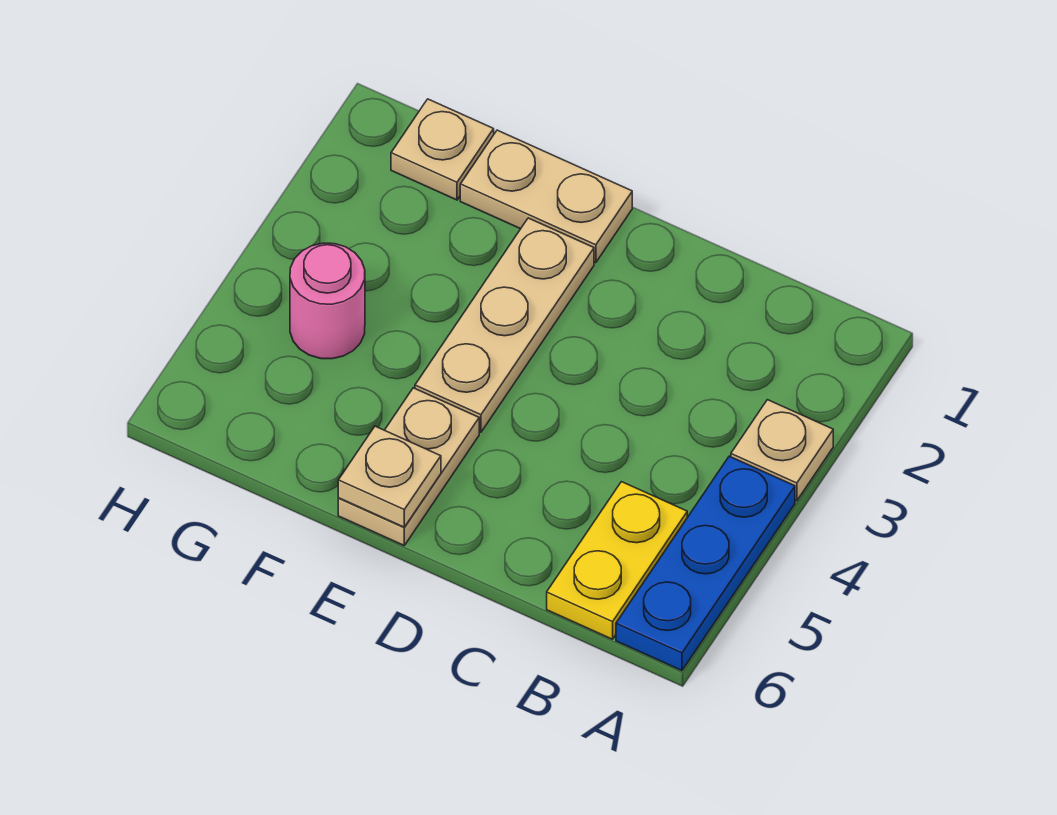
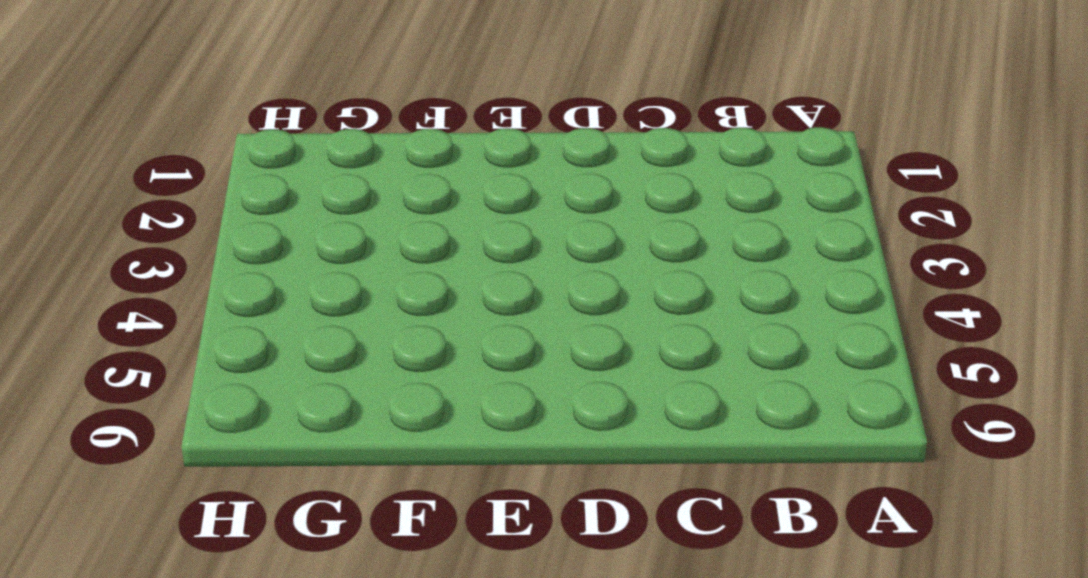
none -> tan plate A3 level 1
none -> blue plate A4:A6 level 1

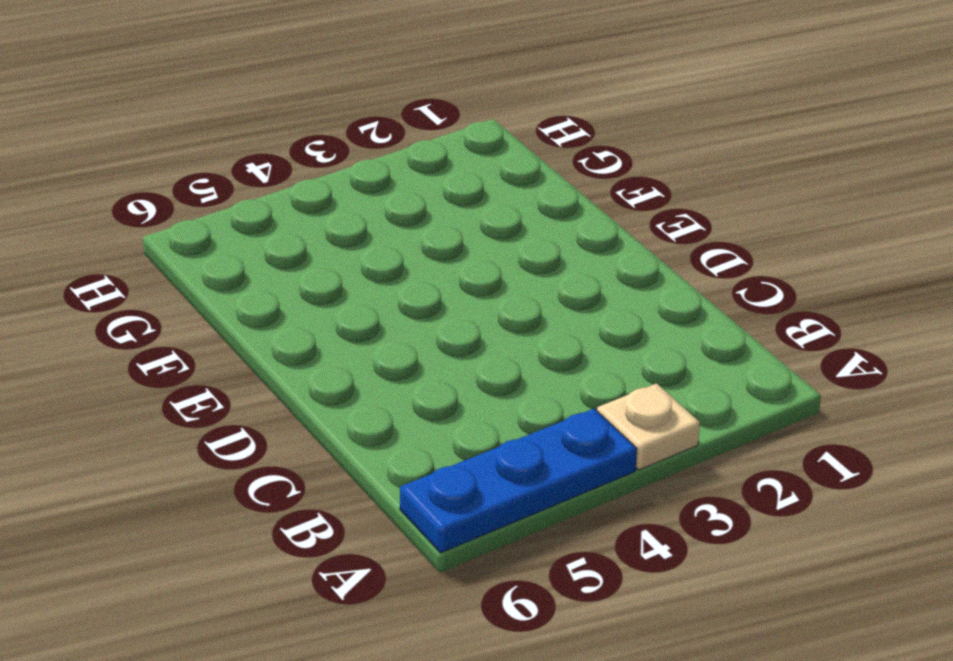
none -> yellow plate B5:B6 level 1
none -> tan plate E1:F1 level 1

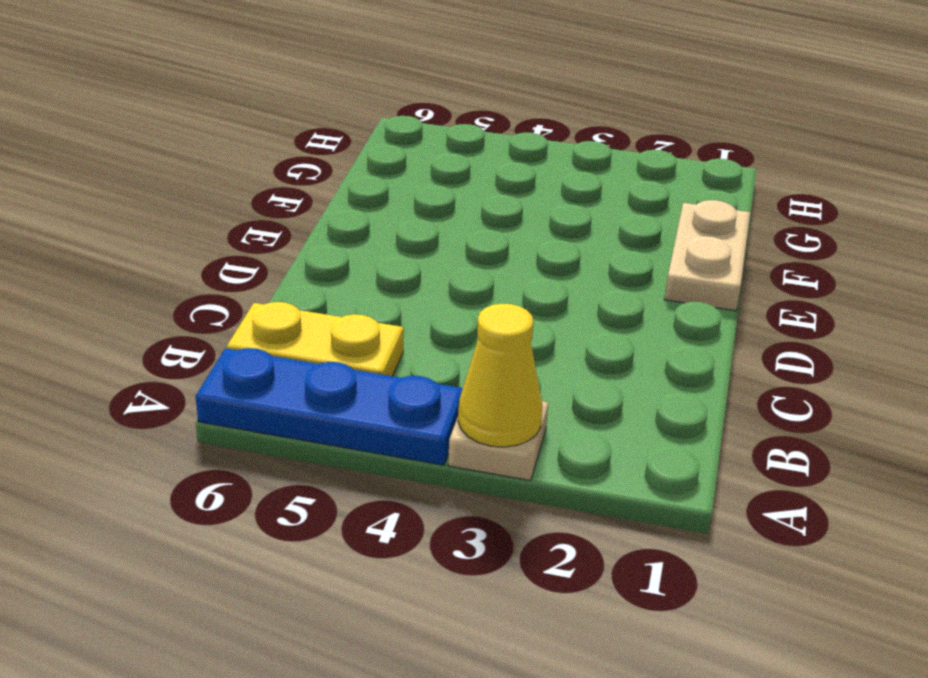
yellow cone A3 level 2 -> none
none -> tan plate E2:E4 level 1
none -> tan plate E5:E6 level 1

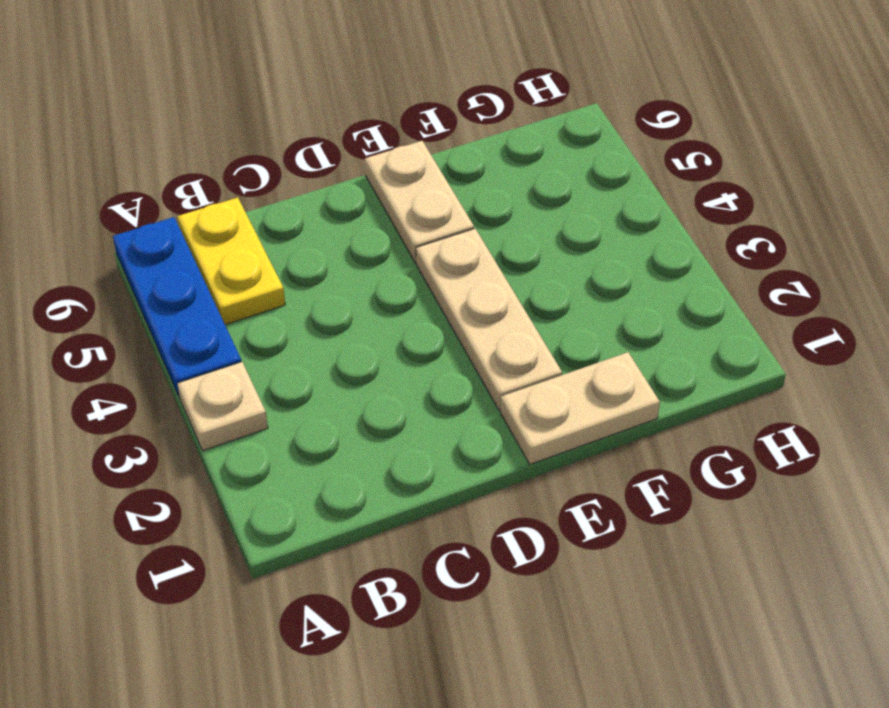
none -> tan plate G1 level 1
none -> pink round brick G4 level 1

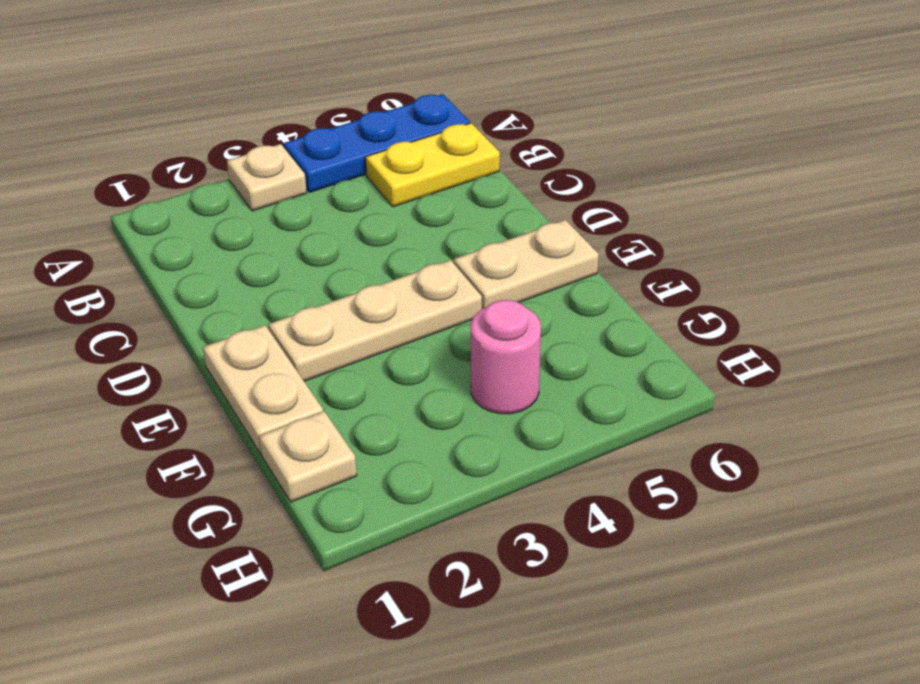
none -> tan plate E6 level 2

